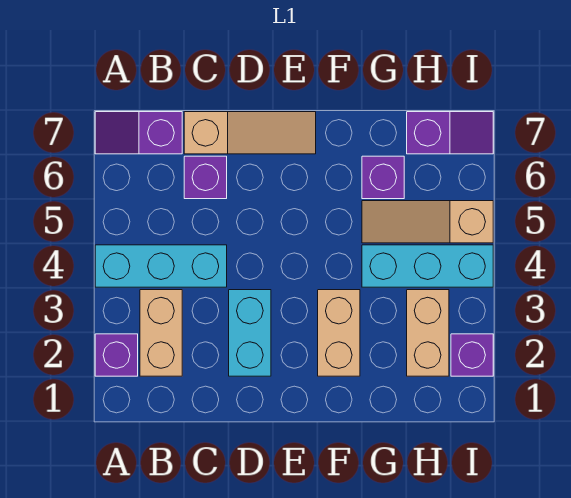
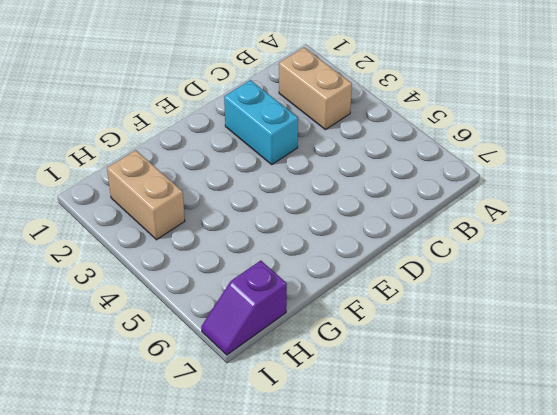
none -> purple brick A2 level 1
none -> cyan brick A4:C4 level 1
none -> purple slope A7:B7 level 1 top B

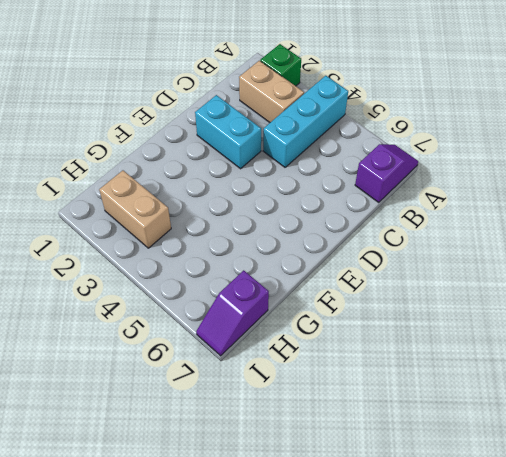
green brick A2 level 1 -> purple brick A2 level 1
none -> purple brick C6 level 1
none -> tan slope C7:E7 level 1 top C
none -> tan brick F2:F3 level 1

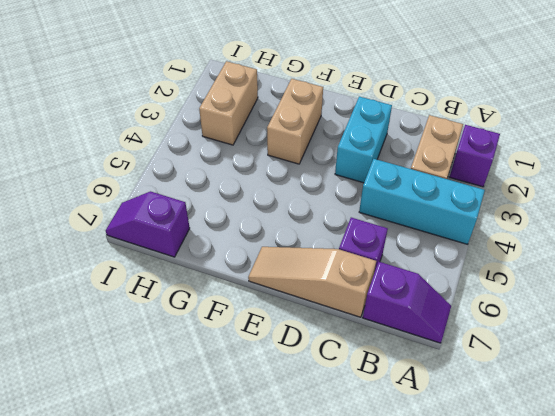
none -> cyan brick G4:I4 level 1
none -> tan slope G5:I5 level 1 top I
none -> purple brick G6 level 1

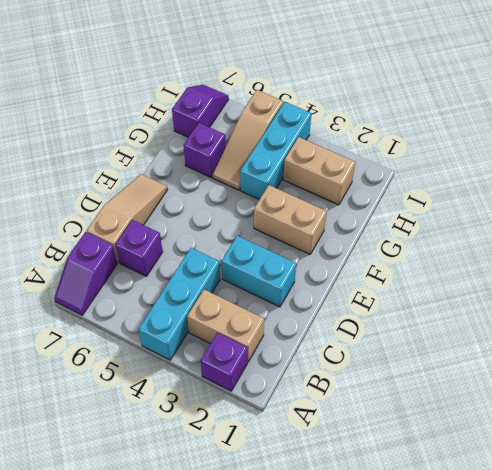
none -> purple brick I2 level 1

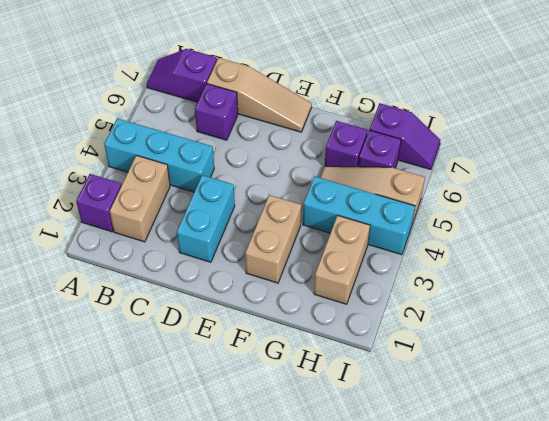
purple brick H6 level 1 -> purple brick I2 level 1

